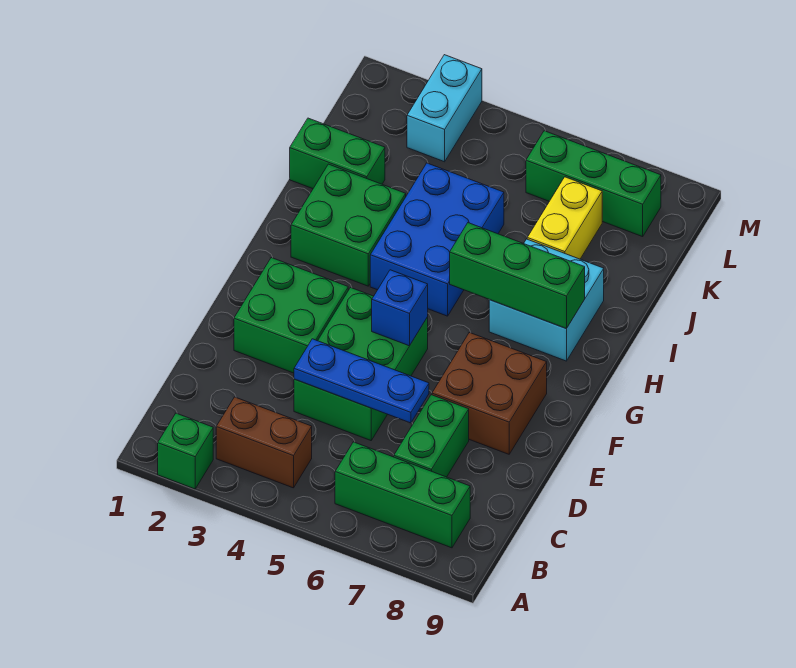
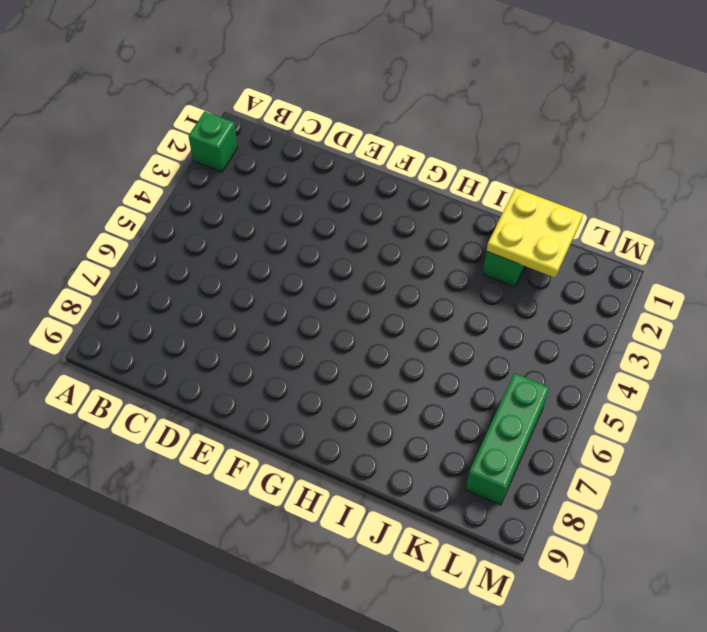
yellow plate J1:K2 level 2 -> none
none -> brown brick B3:B4 level 1
none -> green brick B6:B8 level 1
none -> green brick C7:D7 level 1

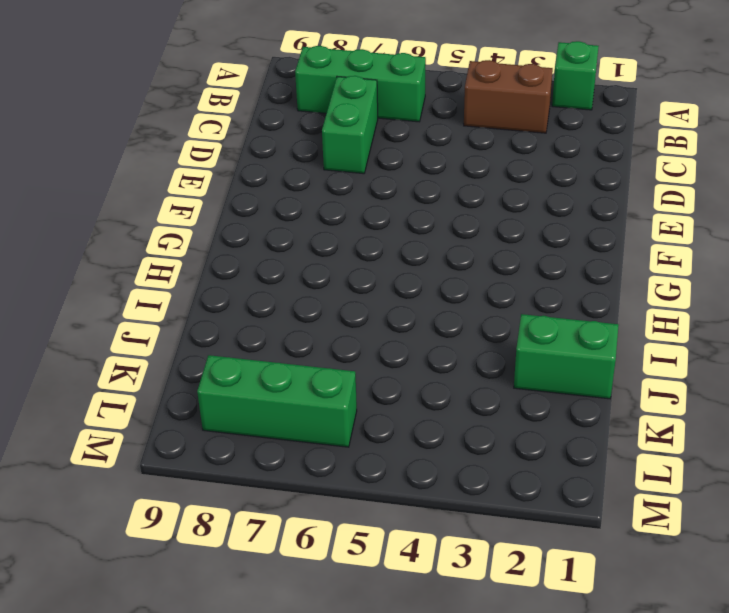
none -> green brick D4:F5 level 1
none -> green brick E2:F3 level 1
none -> brown brick E7:F8 level 1

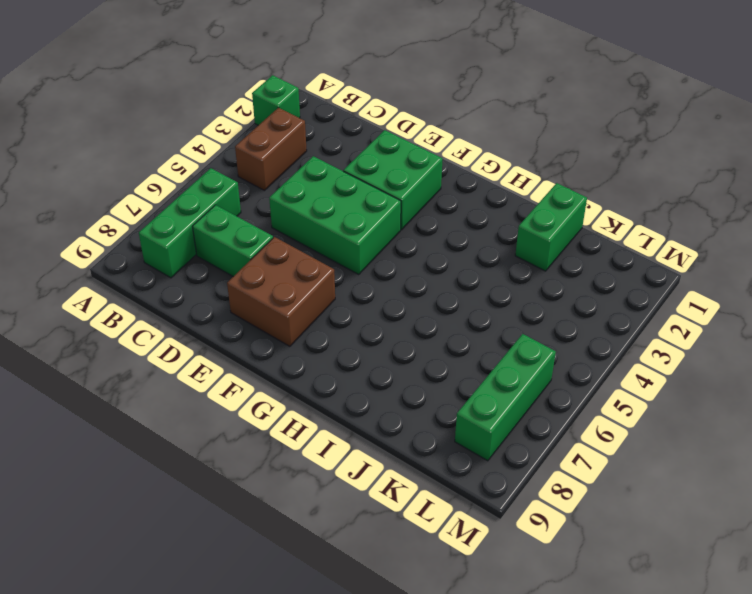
none -> green brick H2:I3 level 1
none -> blue brick H4:J5 level 1
none -> cyan brick H7:I8 level 1

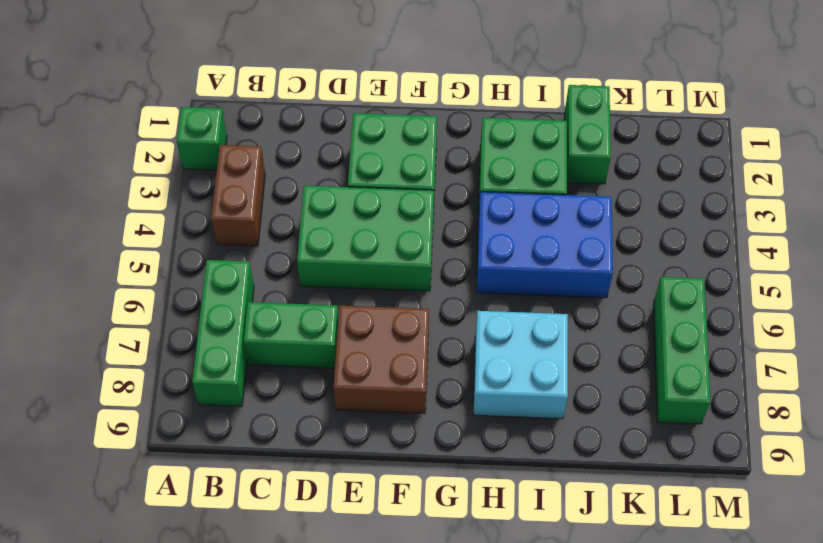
none -> yellow brick J7:K7 level 1
none -> cyan brick L3:M3 level 1
none -> blue plate D4:D6 level 2

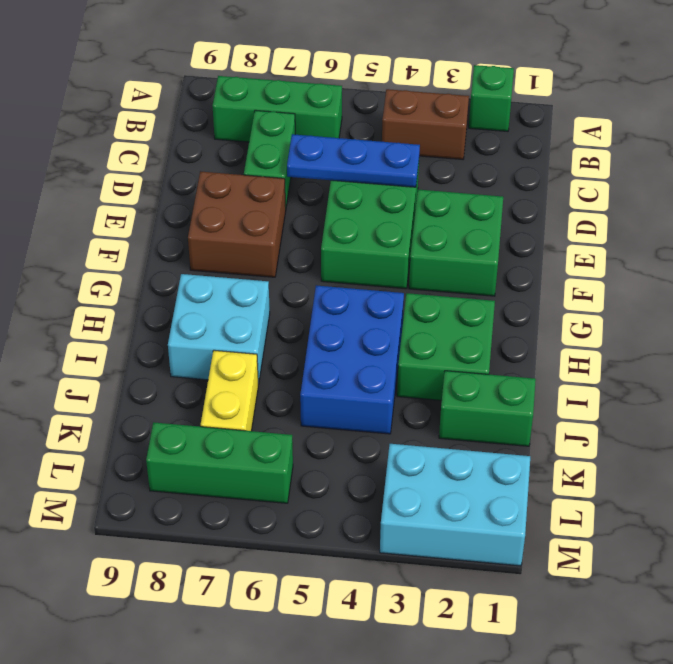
cyan brick L1:M3 level 1 -> cyan brick L3:M3 level 1
none -> blue brick F5 level 2
none -> green brick H6:H8 level 2

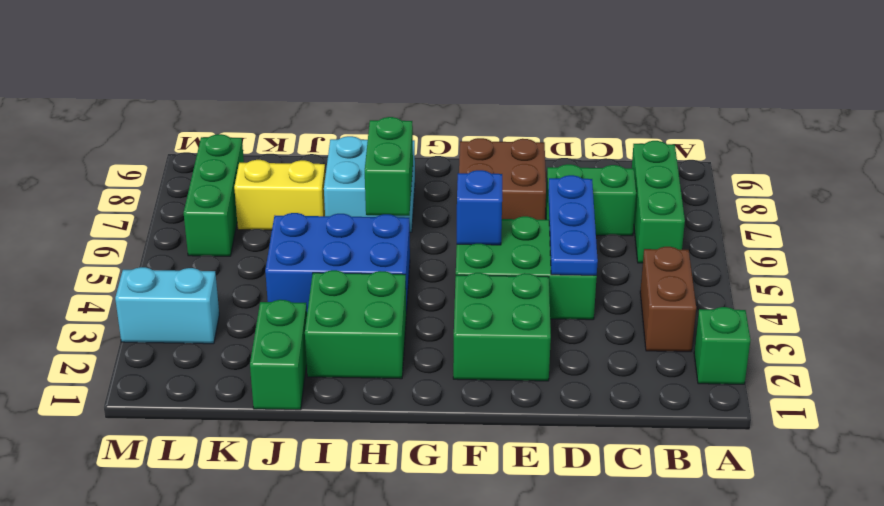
green brick H6:H7 level 2 -> green brick H6:H8 level 2

